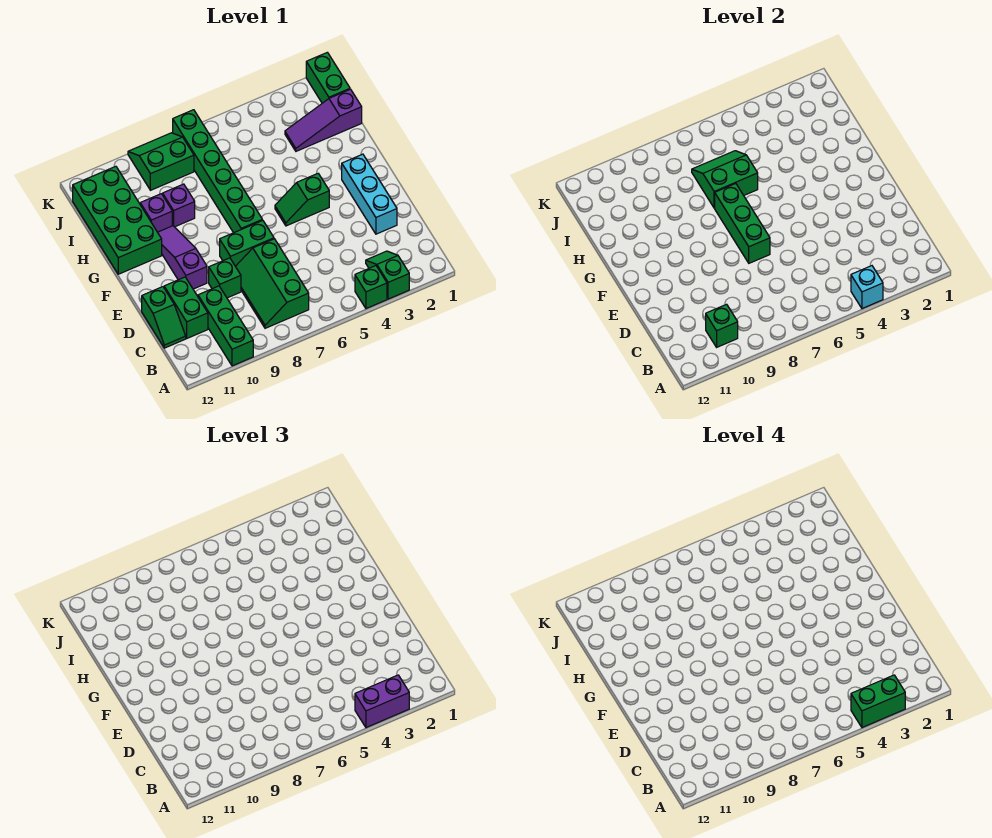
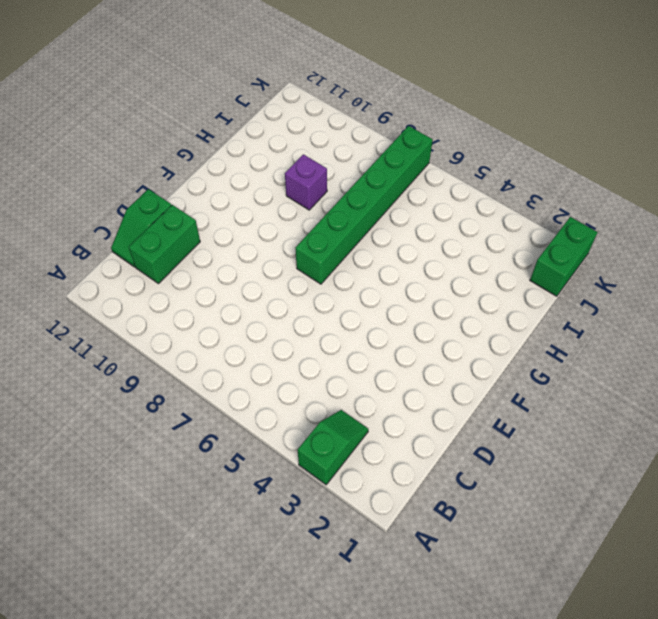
none -> green brick A4 level 1
none -> green brick A10:C10 level 1
none -> green slope B7:D8 level 1 top 7

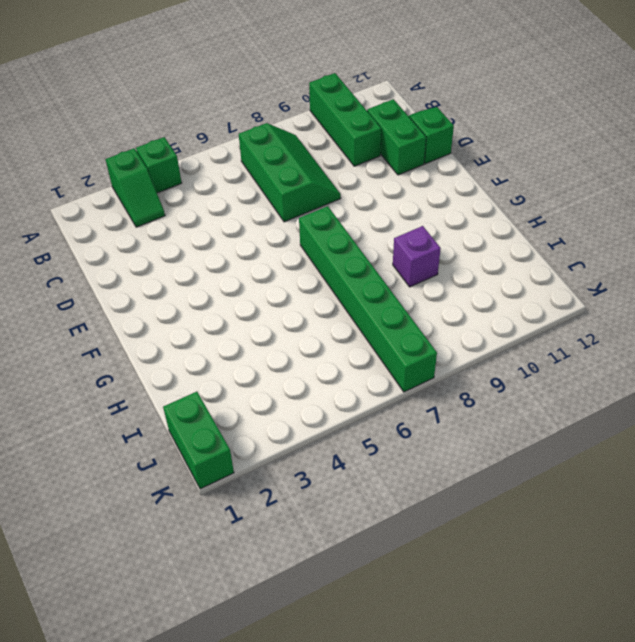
none -> cyan brick D2:F2 level 1
none -> green brick D9 level 1
none -> green brick E7:E8 level 1

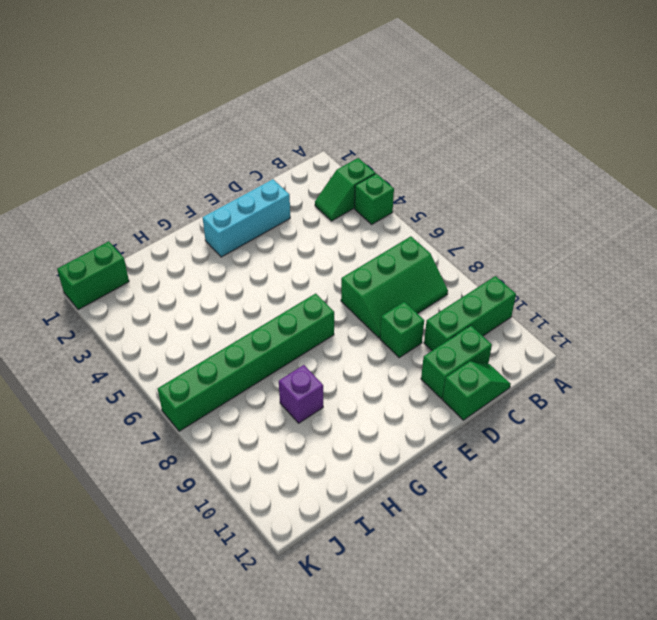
none -> green brick E7:E8 level 1
none -> purple slope E10:G10 level 1 top E
none -> green slope F4:F5 level 1 top 4

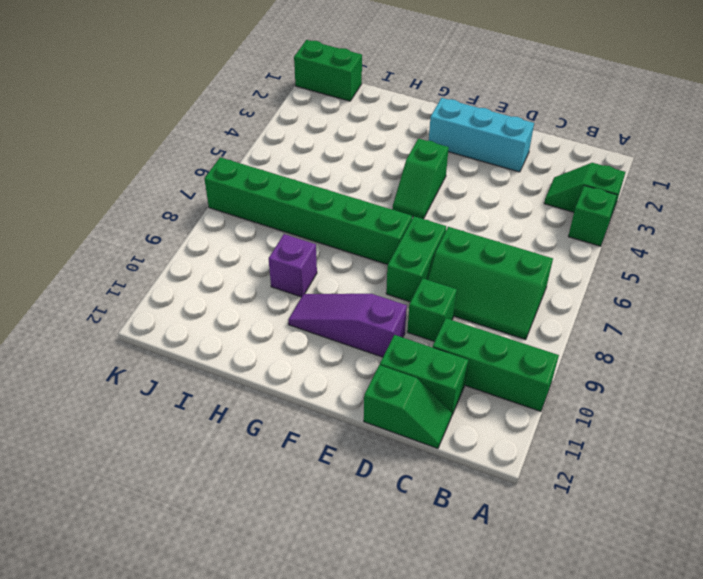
none -> green brick G11:J12 level 1
none -> purple brick H10 level 1
none -> purple slope I1:I3 level 1 top 1

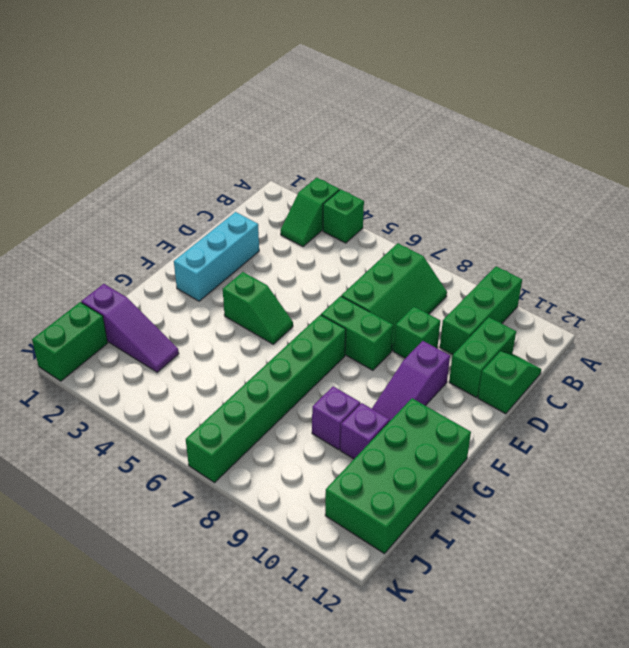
none -> green slope J8:K9 level 1 top J
none -> cyan brick A4 level 2
none -> green brick B10 level 2

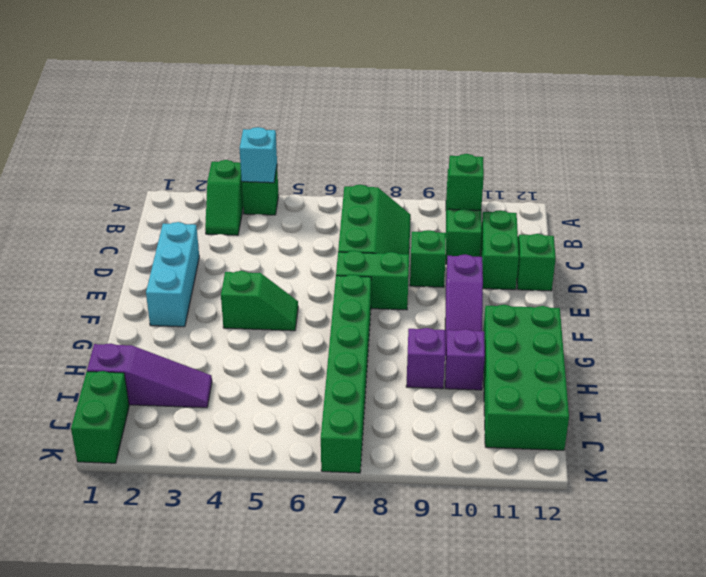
none -> green slope J8:K9 level 1 top J
none -> green brick E7:G7 level 2
none -> green slope H6:I7 level 2 top H

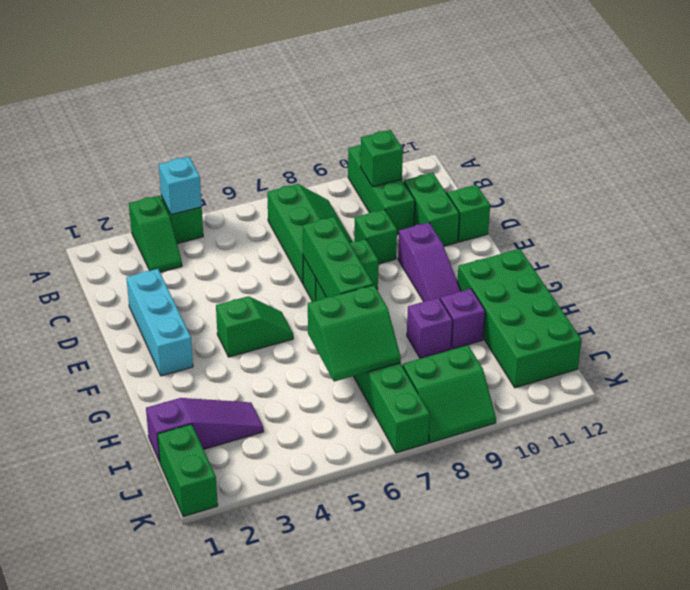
none -> purple brick A3:A4 level 3
none -> green brick A3:A4 level 4

